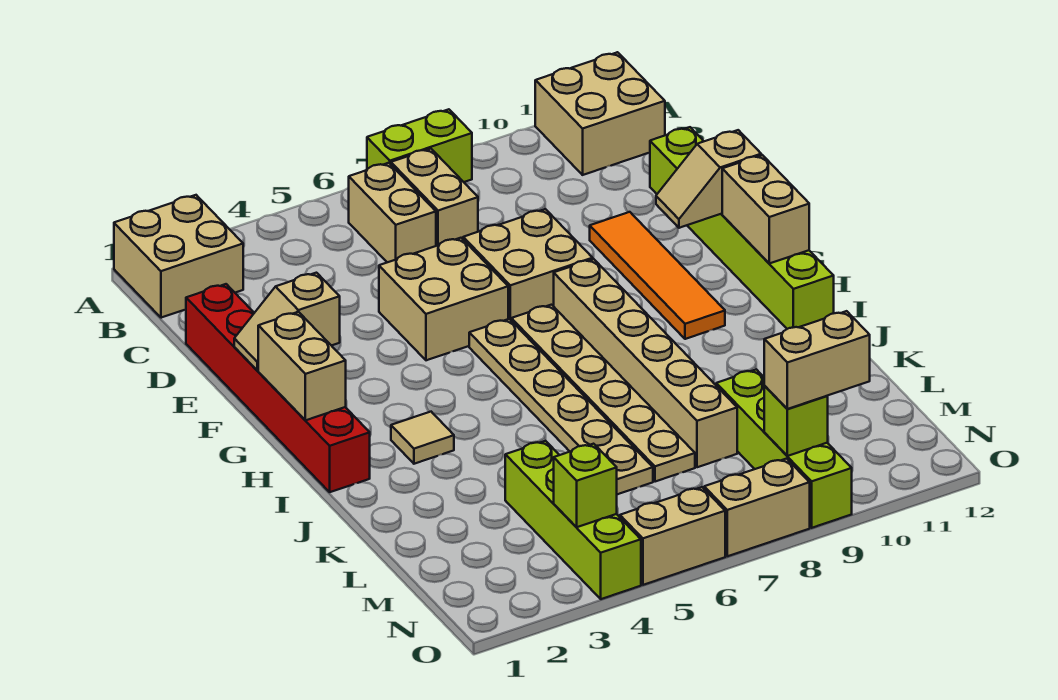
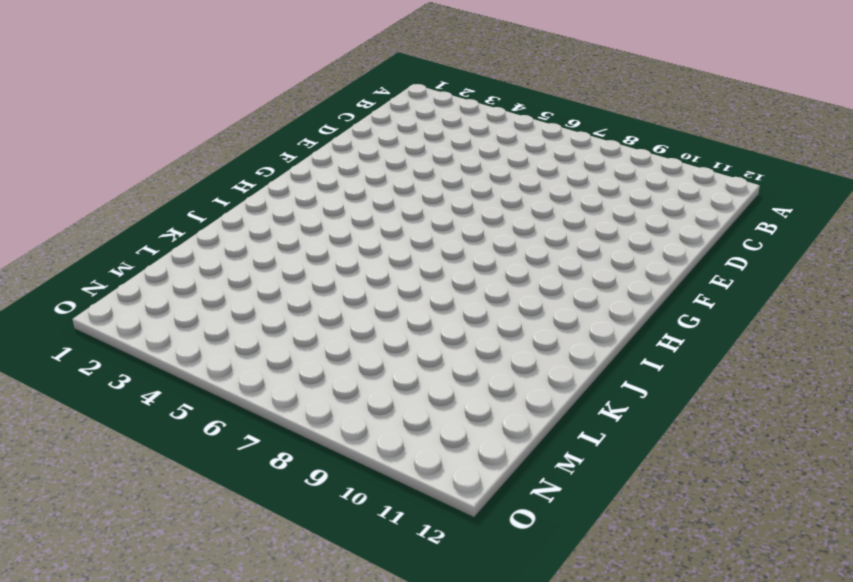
none -> tan brick A1:B2 level 1
none -> lime brick A7:A8 level 1
none -> tan brick A11:B12 level 1

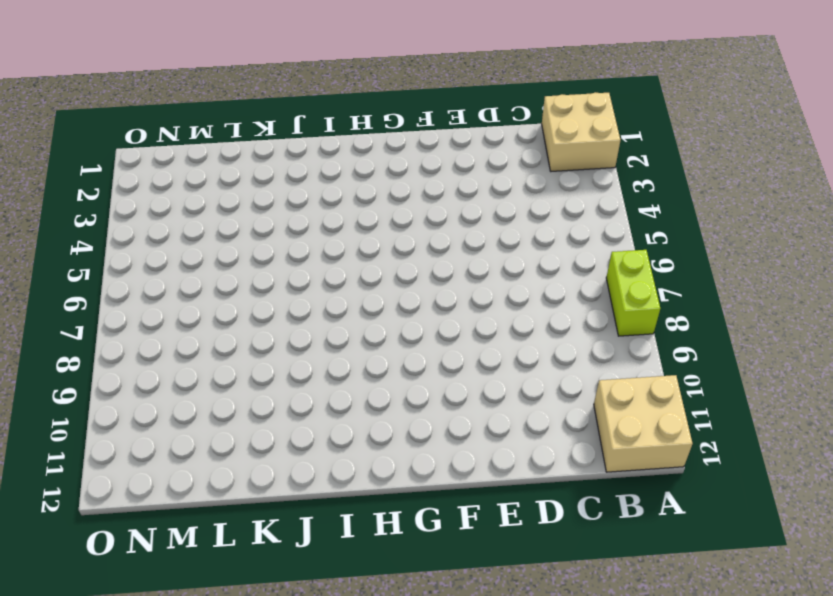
none -> tan brick B6:C6 level 1
none -> tan brick B7:C7 level 1
none -> red brick D1:I1 level 1

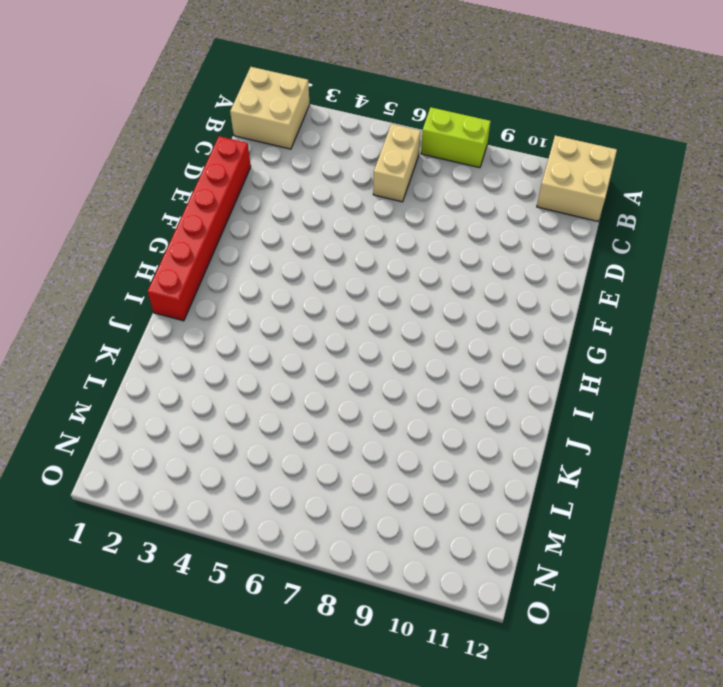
none -> tan brick B7:C7 level 1
none -> lime brick D12:I12 level 1
none -> tan brick E5:F6 level 1

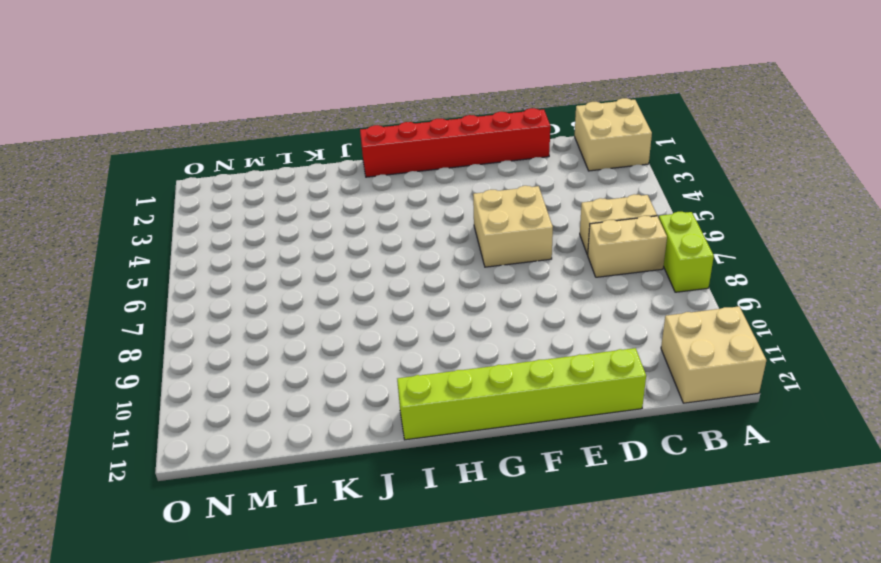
none -> tan brick E7:F8 level 1
none -> orange tile E10:H10 level 1
none -> tan plate G6:L6 level 1

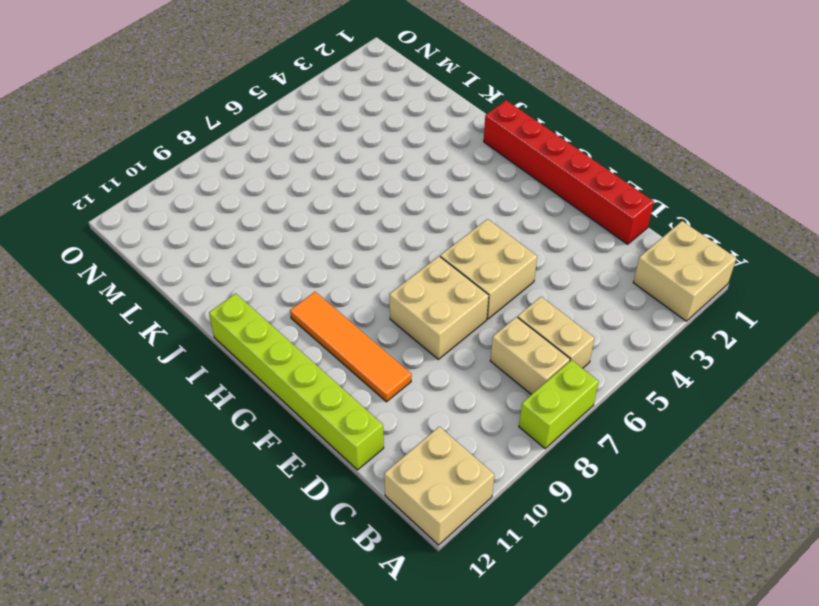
none -> tan plate G6:L6 level 1
none -> tan plate G7:L7 level 1
none -> tan brick G8:L8 level 1

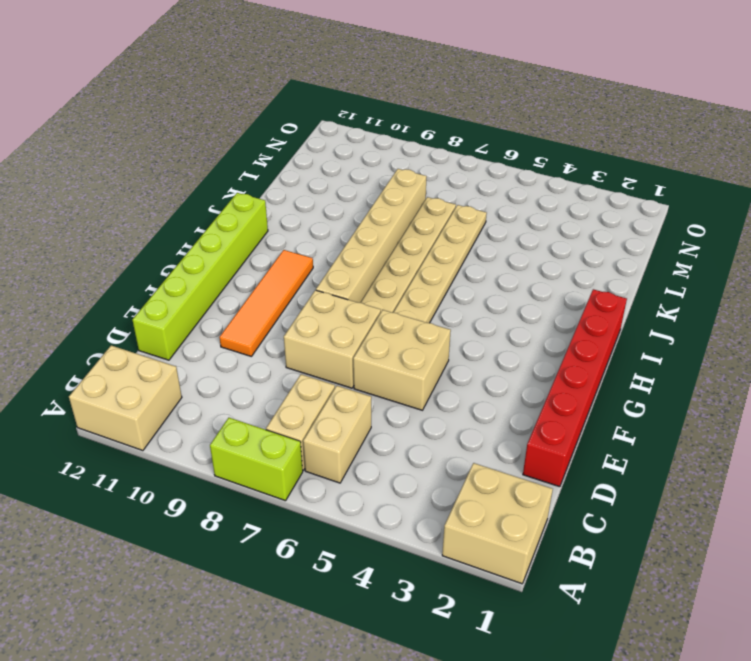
none -> tan tile I3 level 1
none -> lime brick L4:O4 level 1
none -> lime brick L9:O9 level 1

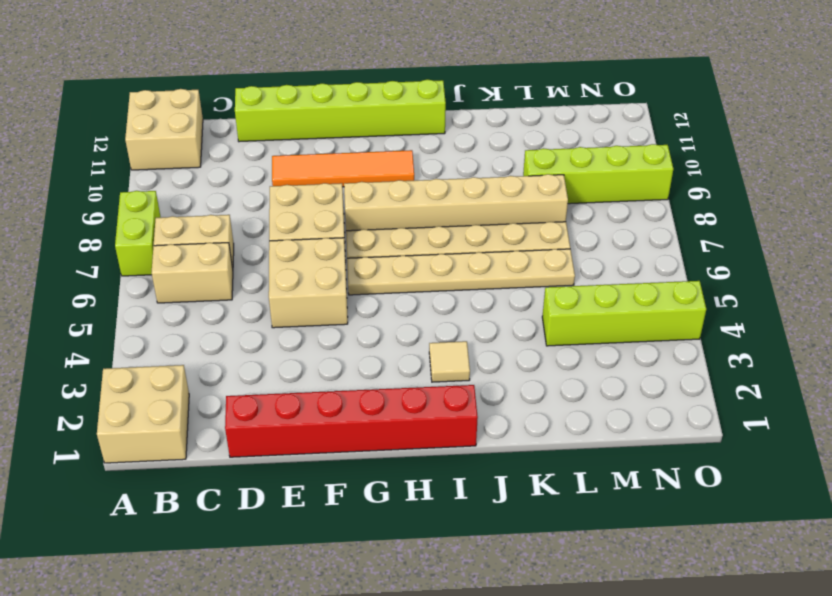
none -> tan brick O5:O6 level 1
none -> tan brick O7:O8 level 1
none -> tan slope F1:F2 level 2 top 2

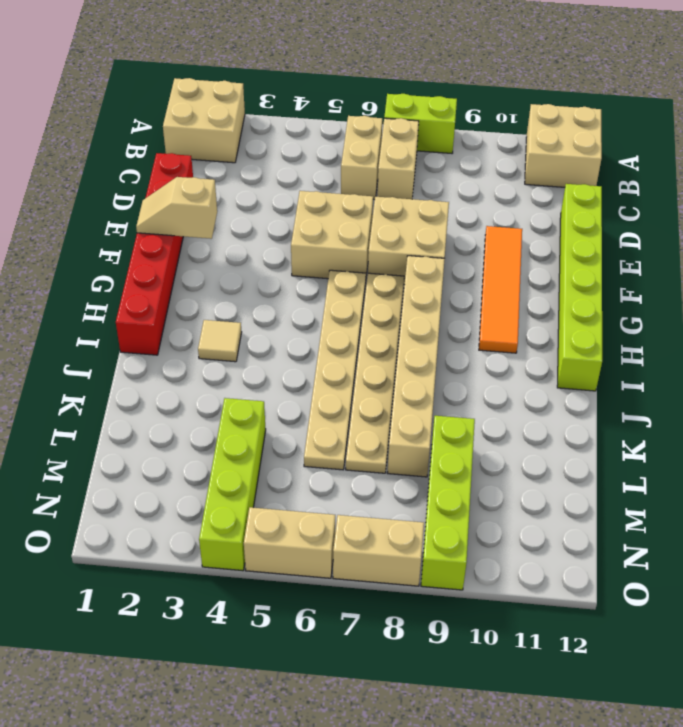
none -> tan slope F11:F12 level 2 top 12
none -> tan brick G1:H1 level 2
none -> tan brick G12:H12 level 2

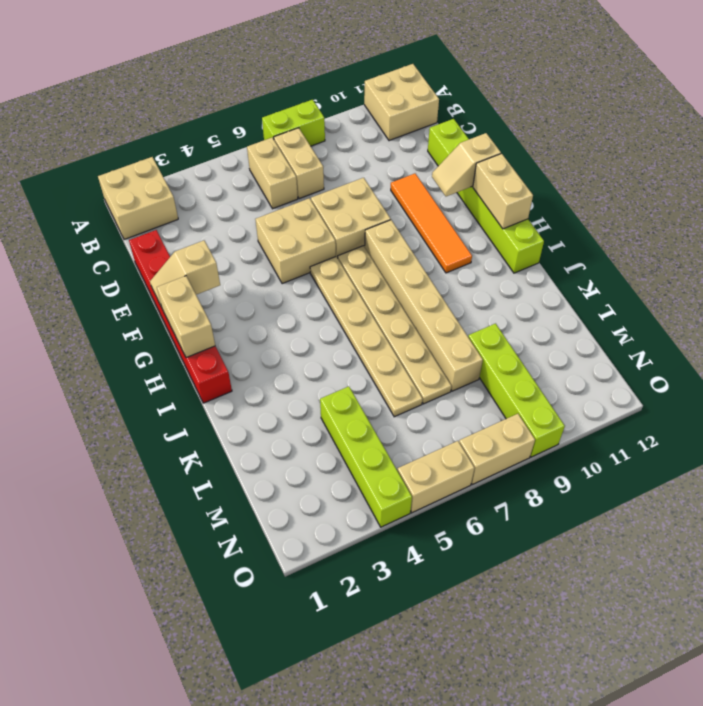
none -> tan tile I3 level 1
none -> lime brick N4 level 2
none -> lime brick N9 level 2

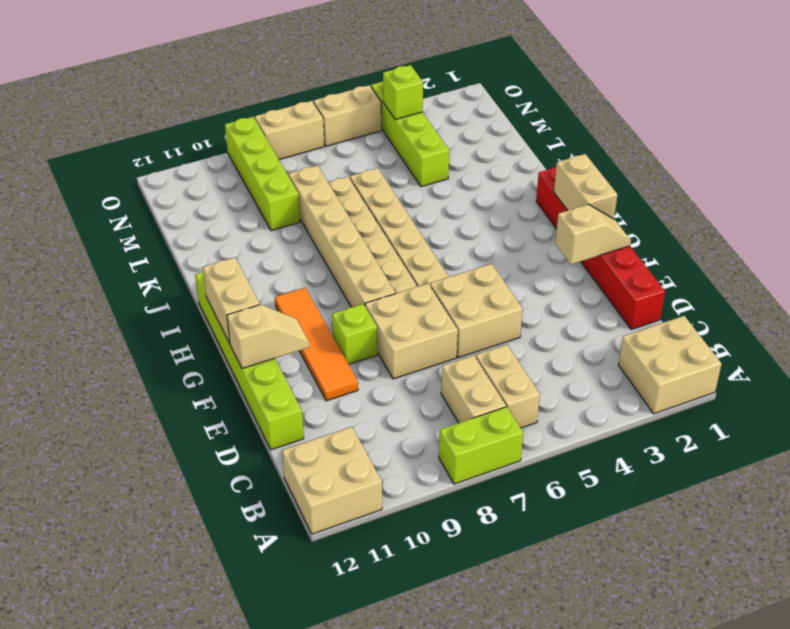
lime brick F9 level 1 -> lime brick N9 level 2
none -> tan tile I3 level 1
none -> tan brick N9:N10 level 3

